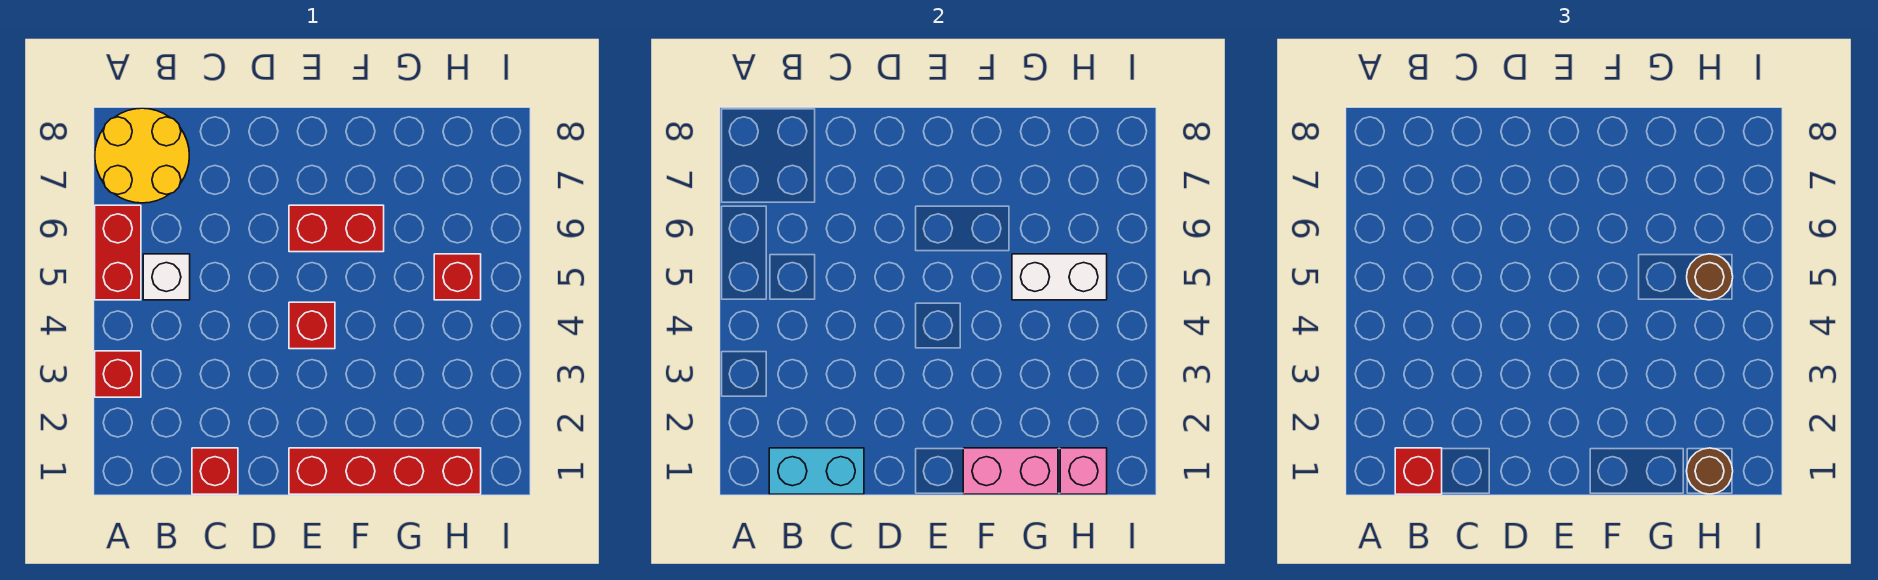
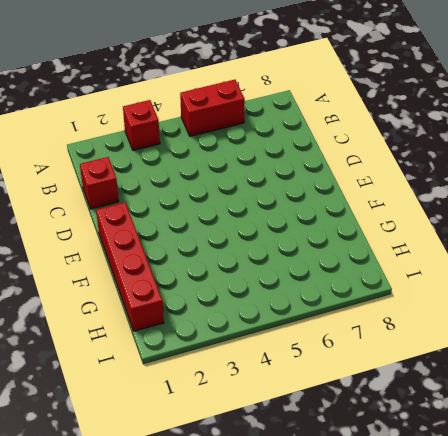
none -> yellow round brick A7:B8 level 1
none -> white brick B5 level 1
none -> red brick E4 level 1

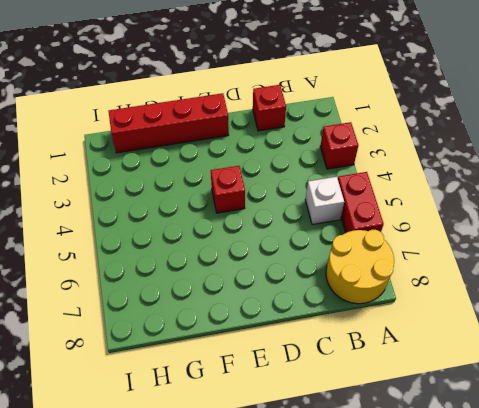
none -> red brick E6:F6 level 1
none -> red brick H5 level 1
none -> cyan brick B1:C1 level 2

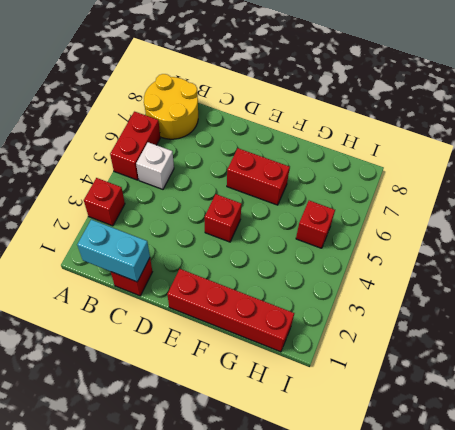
none -> pink brick F1:G1 level 2
none -> white brick G5:H5 level 2
none -> pink brick H1 level 2

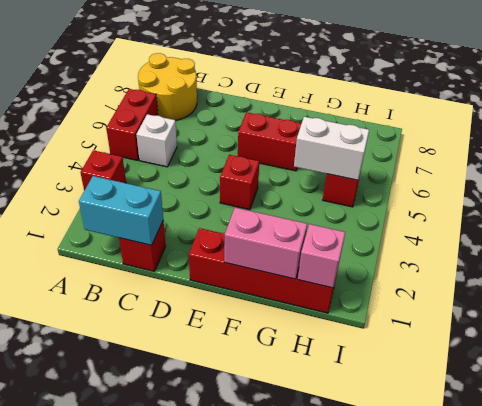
none -> red brick B1 level 3
none -> brown round brick H1 level 3
none -> brown round brick H5 level 3

